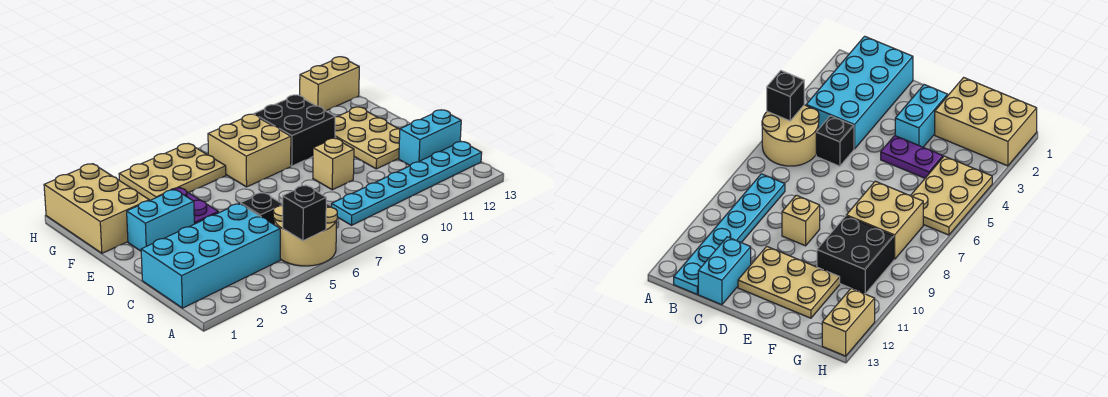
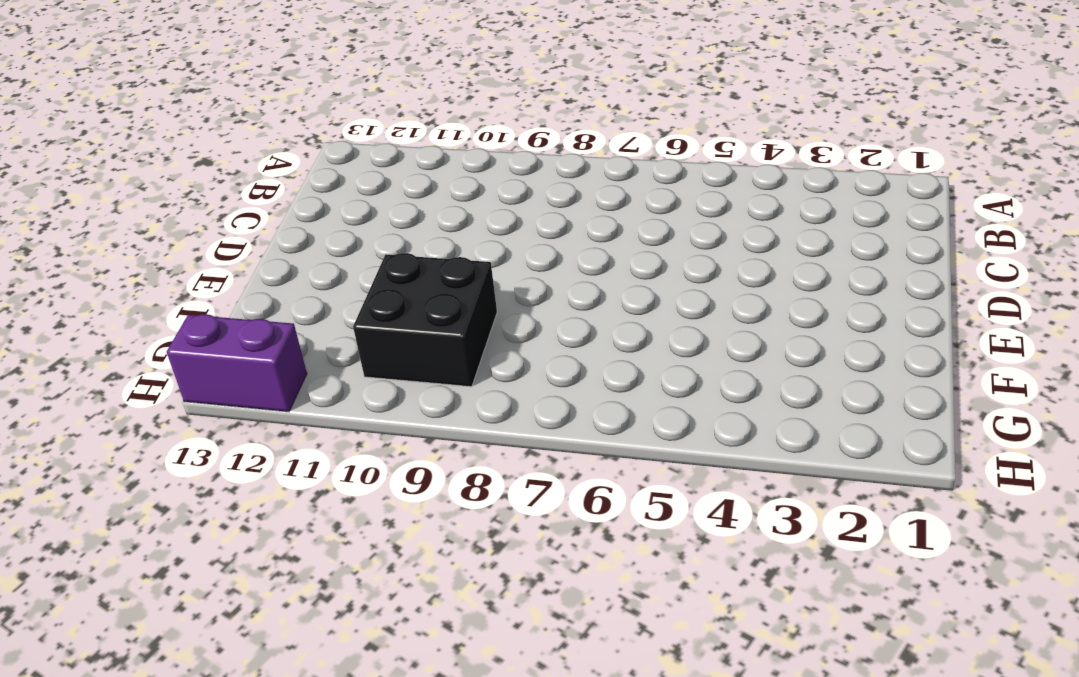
purple brick H12:H13 level 1 -> tan brick H12:H13 level 1
none -> tan round brick A5:B6 level 1
none -> cyan brick B1:C4 level 1
none -> cyan plate B8:B13 level 1

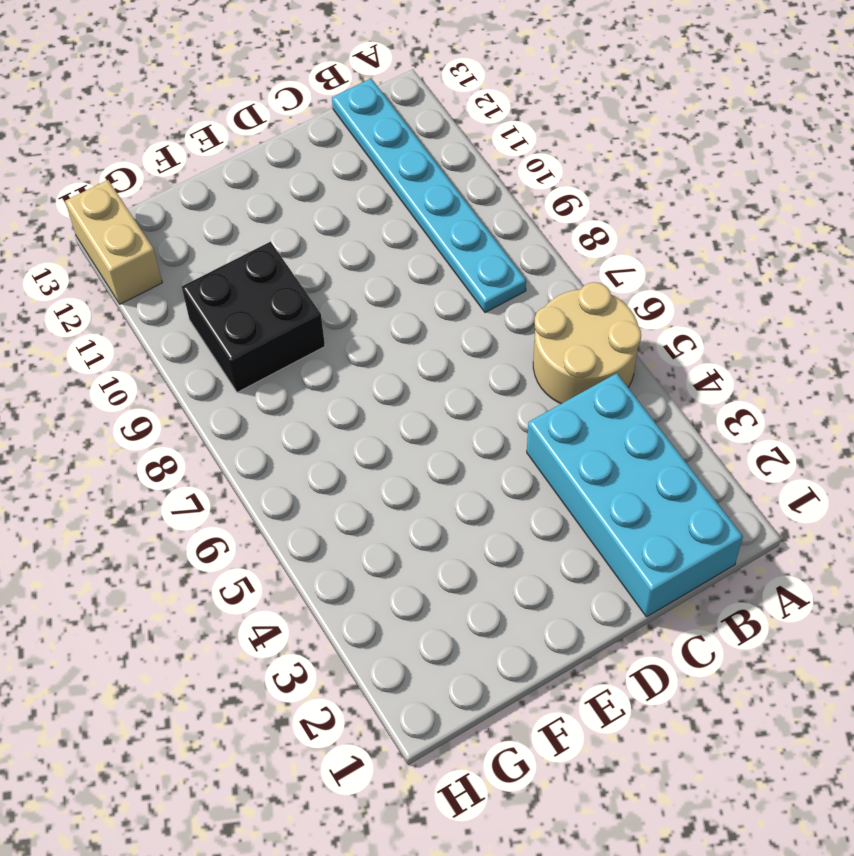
none -> black brick C5 level 1
none -> cyan brick C12:C13 level 1
none -> tan brick D9 level 1

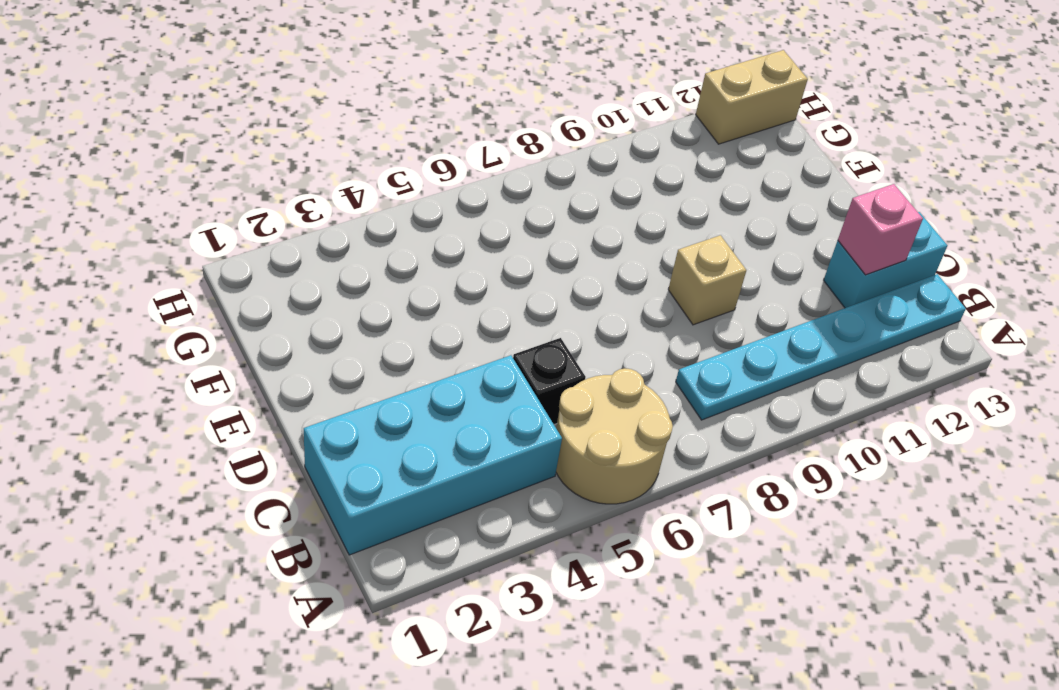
pink brick C12 level 2 -> none
none -> tan plate D11:F12 level 1
none -> cyan brick E2:E3 level 1
none -> purple plate E4:F4 level 1

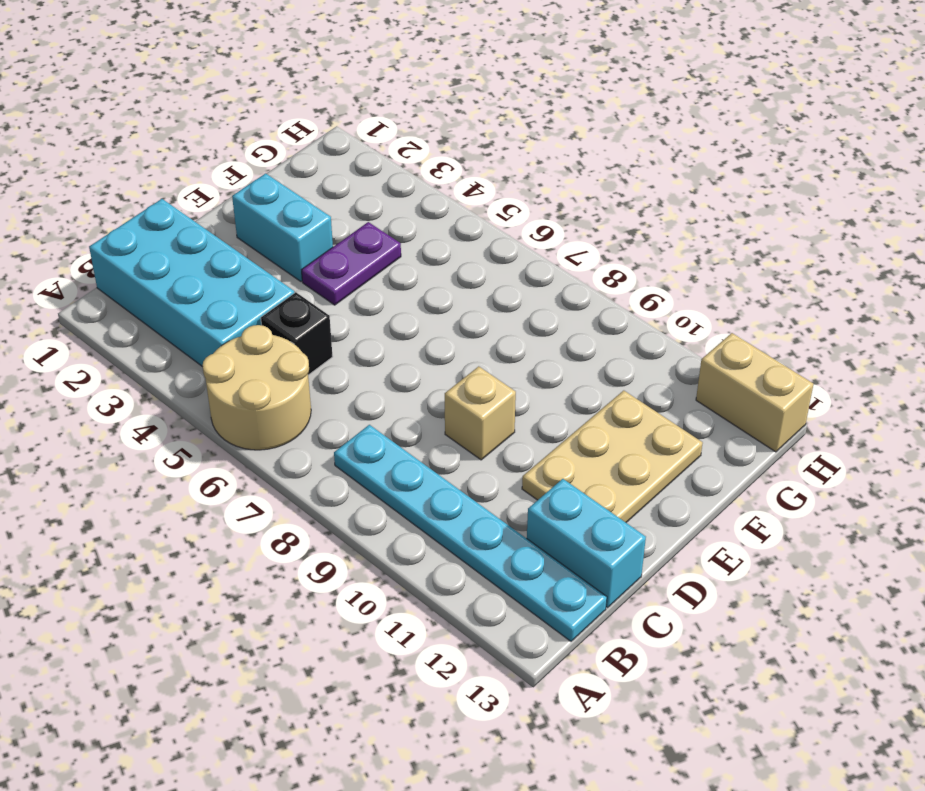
none -> tan brick F1:H2 level 1
none -> tan brick F7:G8 level 1
none -> black brick F9:G10 level 1

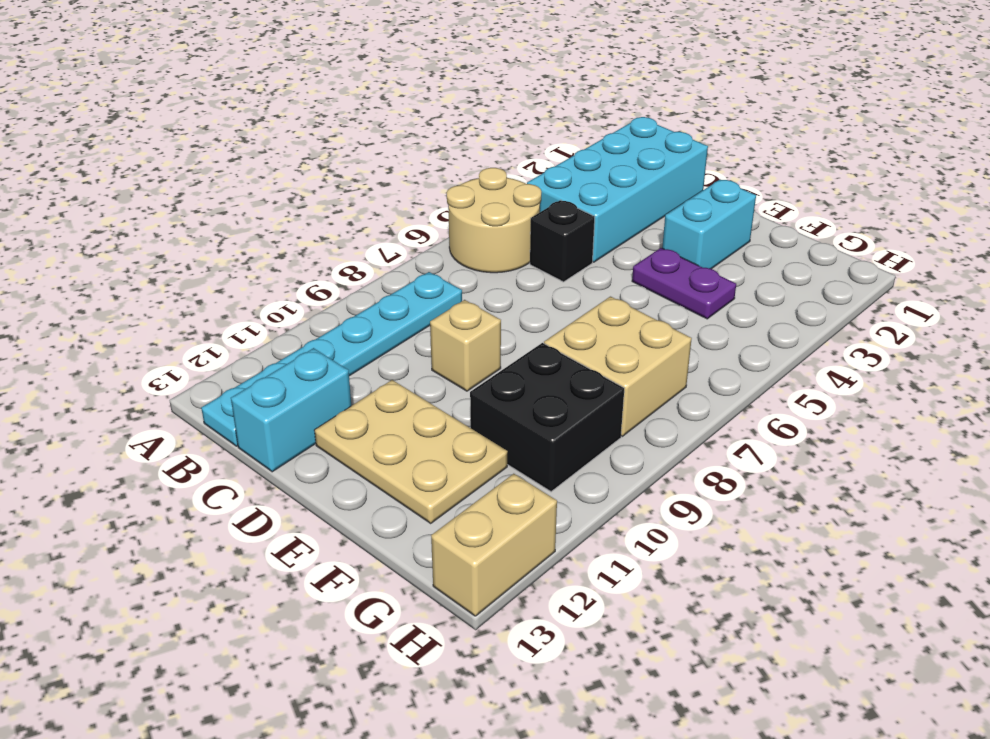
none -> tan brick F1:H2 level 1
none -> tan plate G4:H6 level 1
none -> black brick A5 level 2

